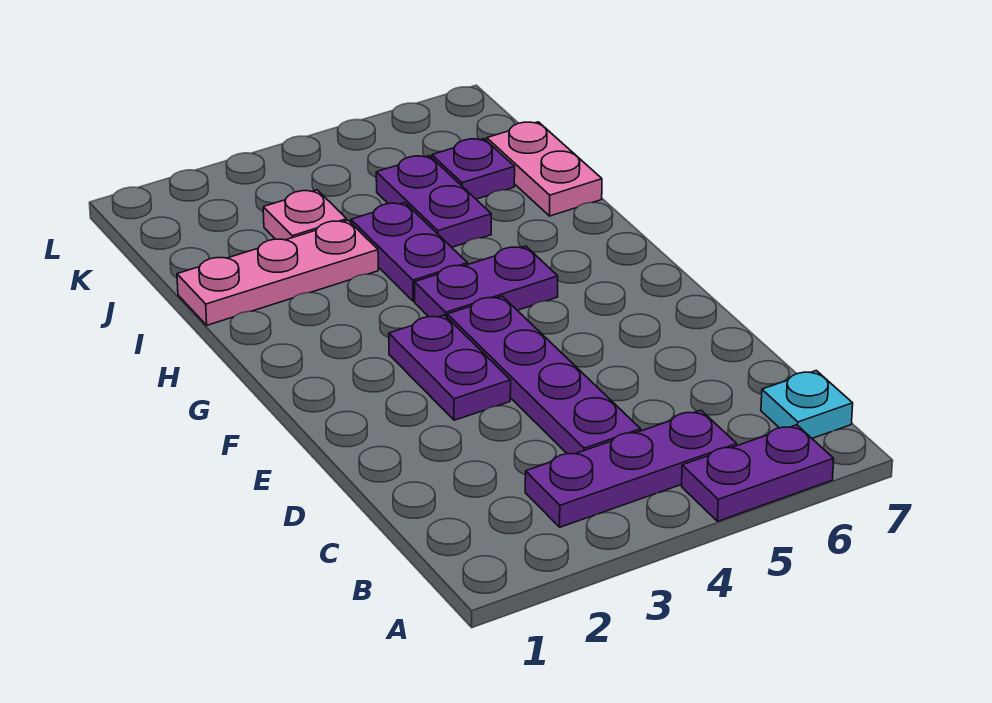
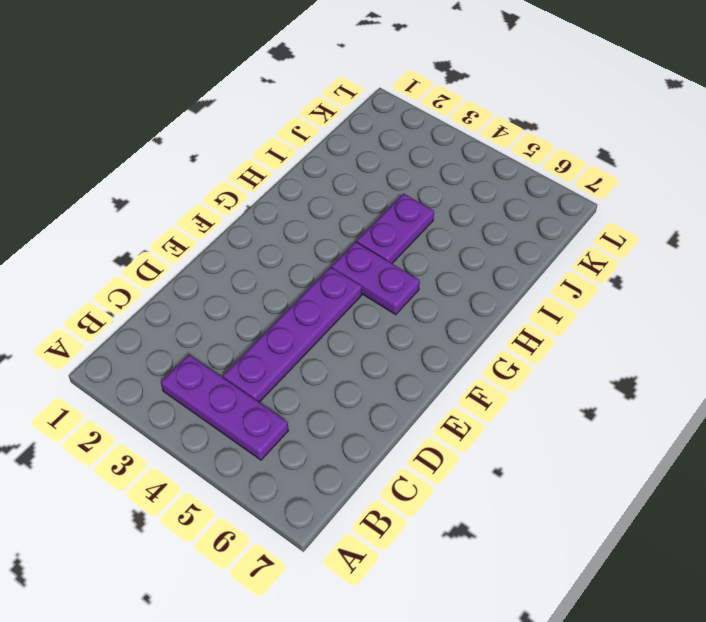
none -> purple plate A5:A6 level 1
none -> cyan plate B7 level 1
none -> purple plate E3:F3 level 1

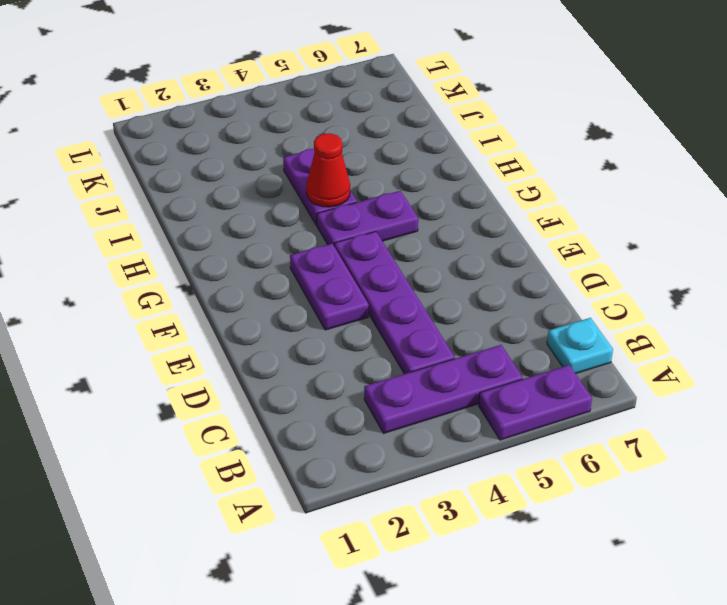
red cone H4 level 2 -> none
none -> pink plate I1:I3 level 1
none -> purple plate I5:J5 level 1
none -> pink plate I7:J7 level 1

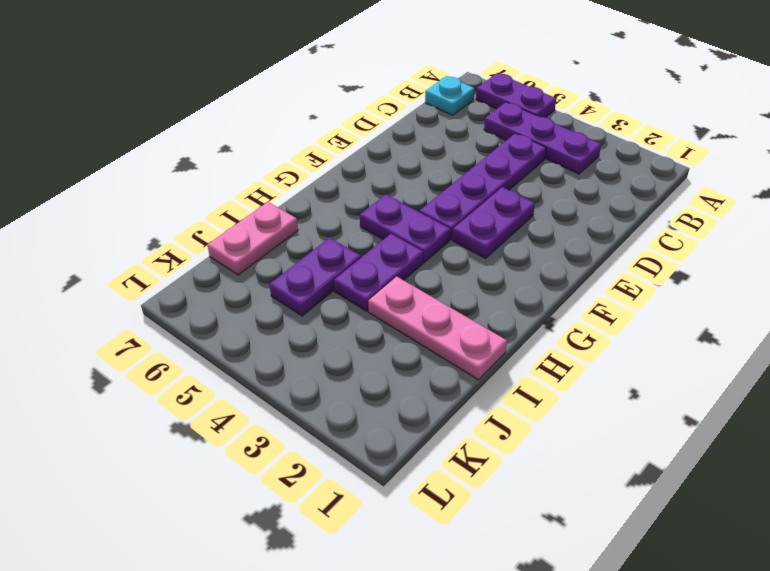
none -> pink plate J3 level 1
none -> purple plate J6 level 1

